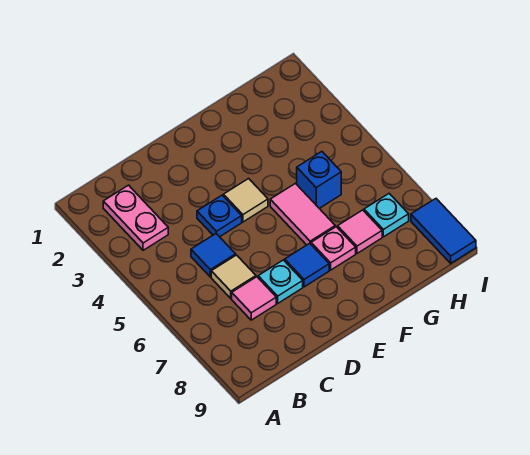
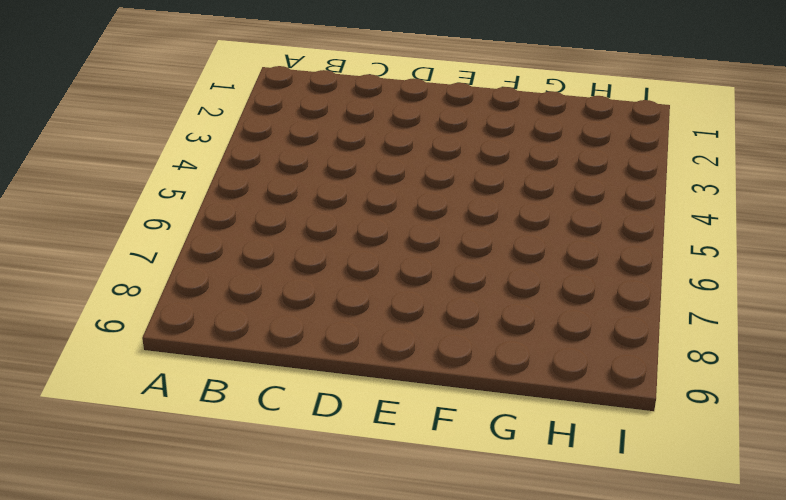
none -> pink plate B2:B3 level 1
none -> blue tile C5 level 1
none -> tan tile C6 level 1

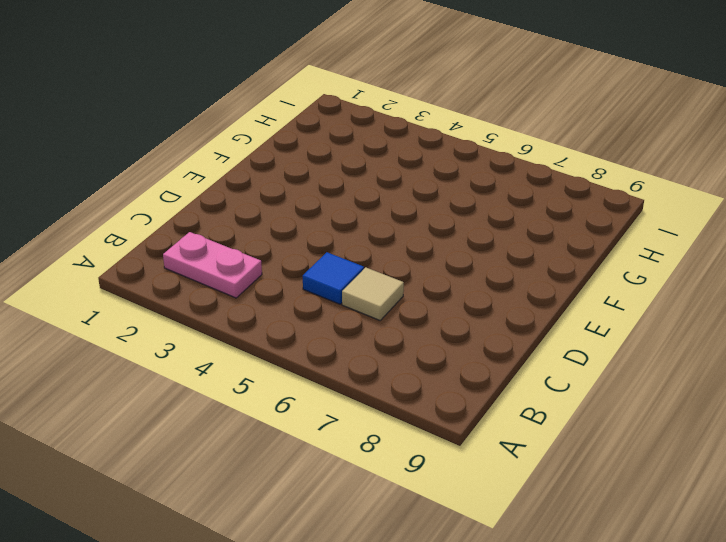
none -> pink tile C7 level 1
none -> blue plate D4 level 1
none -> cyan plate D7 level 1

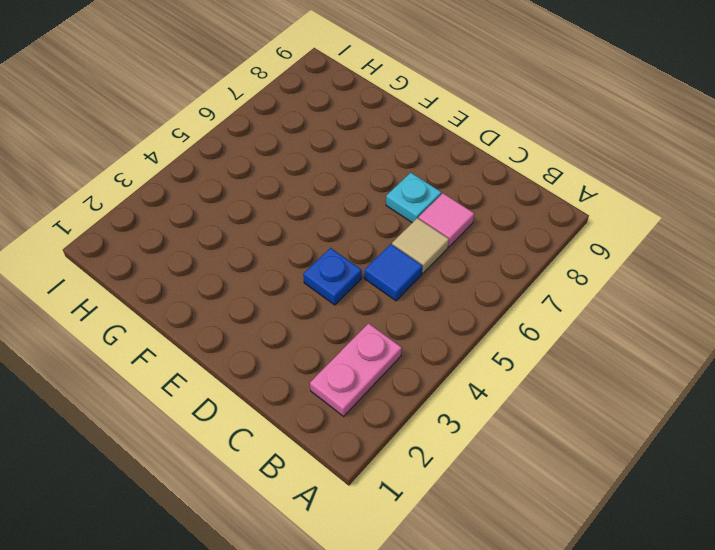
none -> tan tile E4 level 1
none -> blue tile E7 level 1
none -> pink tile F5:F6 level 1

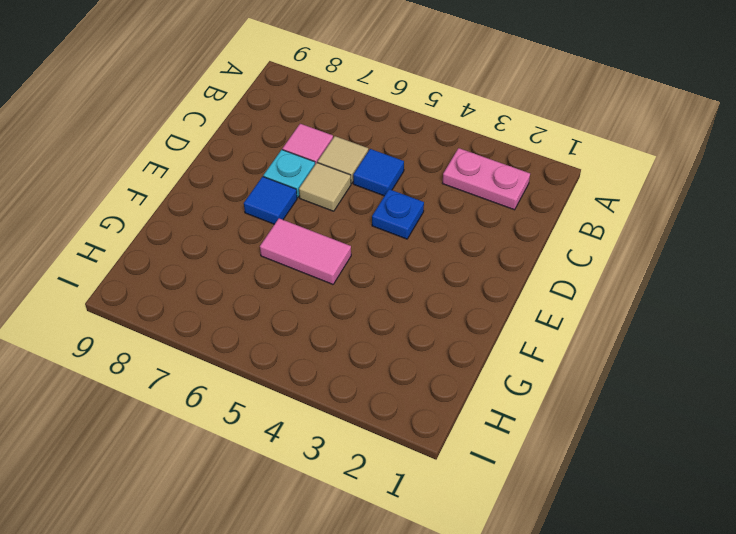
tan tile D6 level 1 -> tan tile E4 level 1
none -> pink plate F7 level 1
none -> blue brick G5 level 1
none -> pink tile G7 level 1

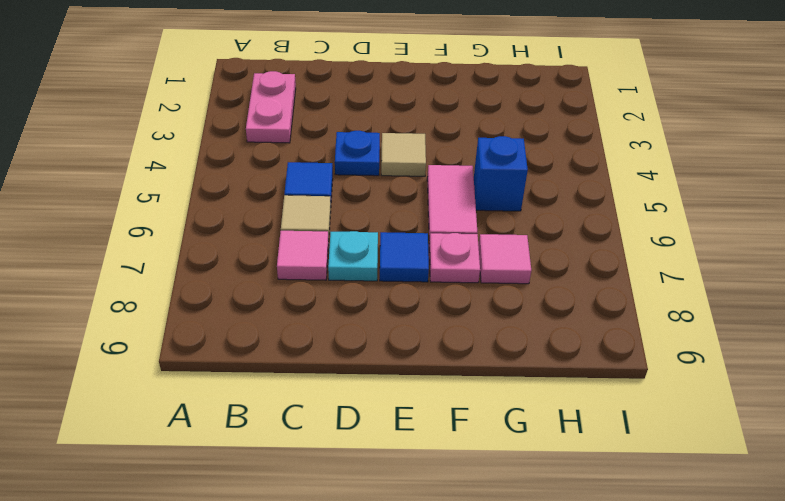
none -> cyan plate H7 level 1
none -> blue tile I8:I9 level 1

